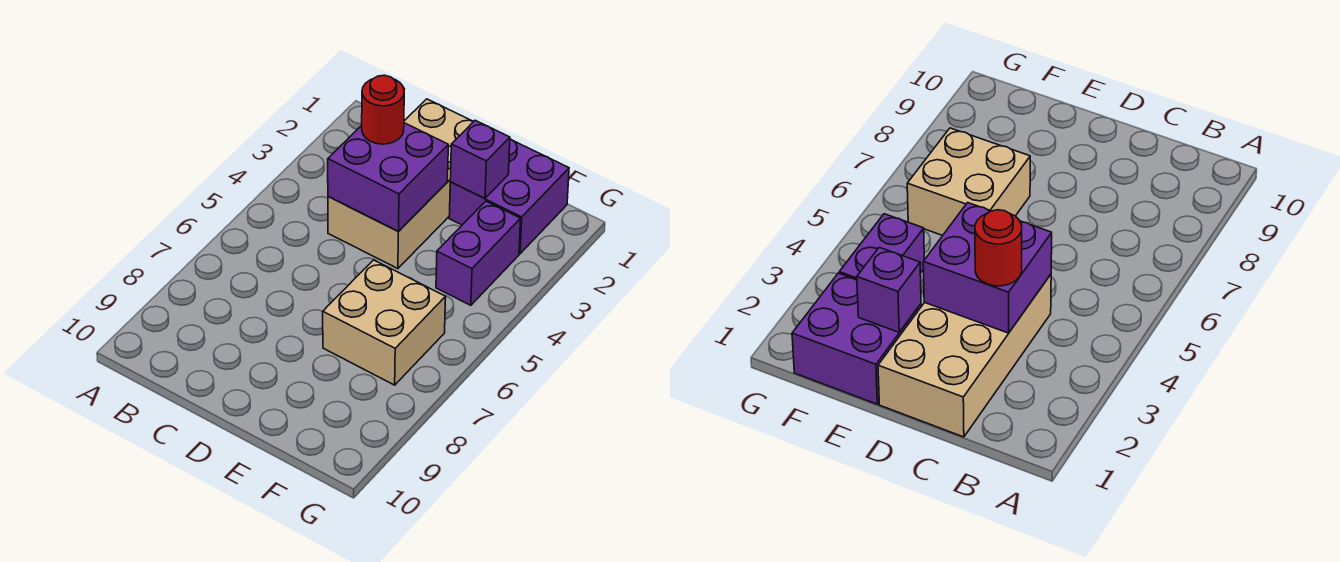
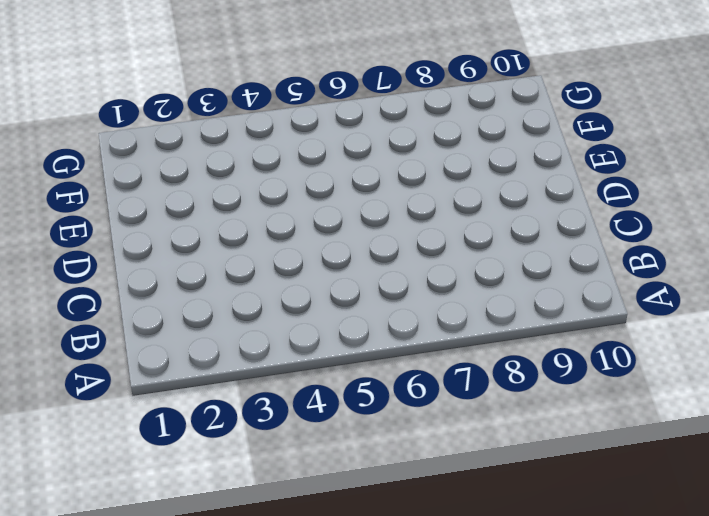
none -> tan brick C1:D4 level 1
none -> purple brick E1:F2 level 1

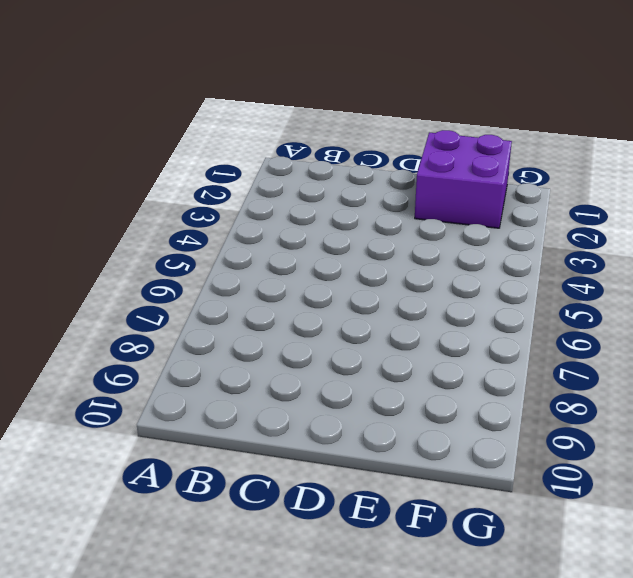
none -> tan brick C1:D4 level 1
none -> tan brick E6:F7 level 1

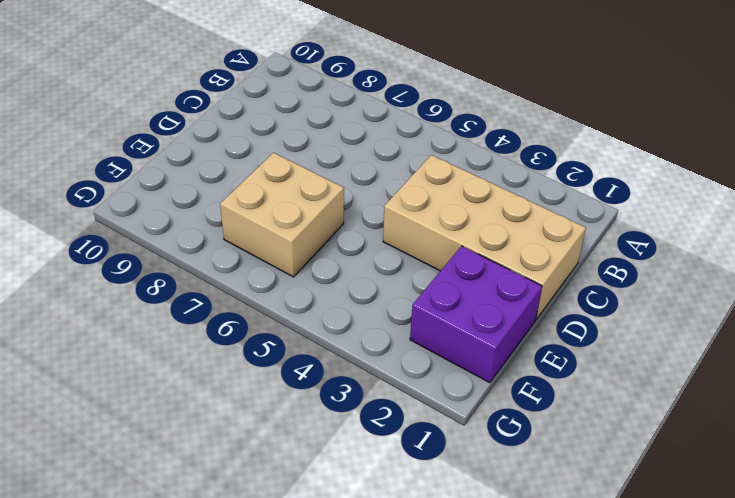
none -> purple brick F3:F4 level 1
none -> purple brick C3:D4 level 2

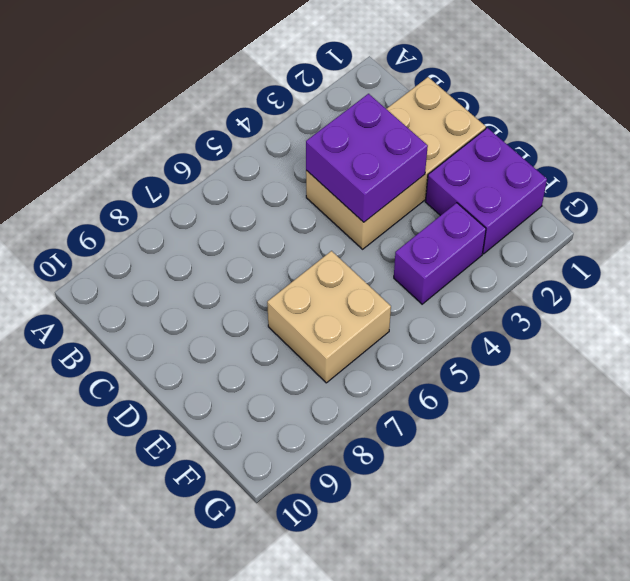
none -> purple brick E2 level 2
none -> red round brick C3 level 3

